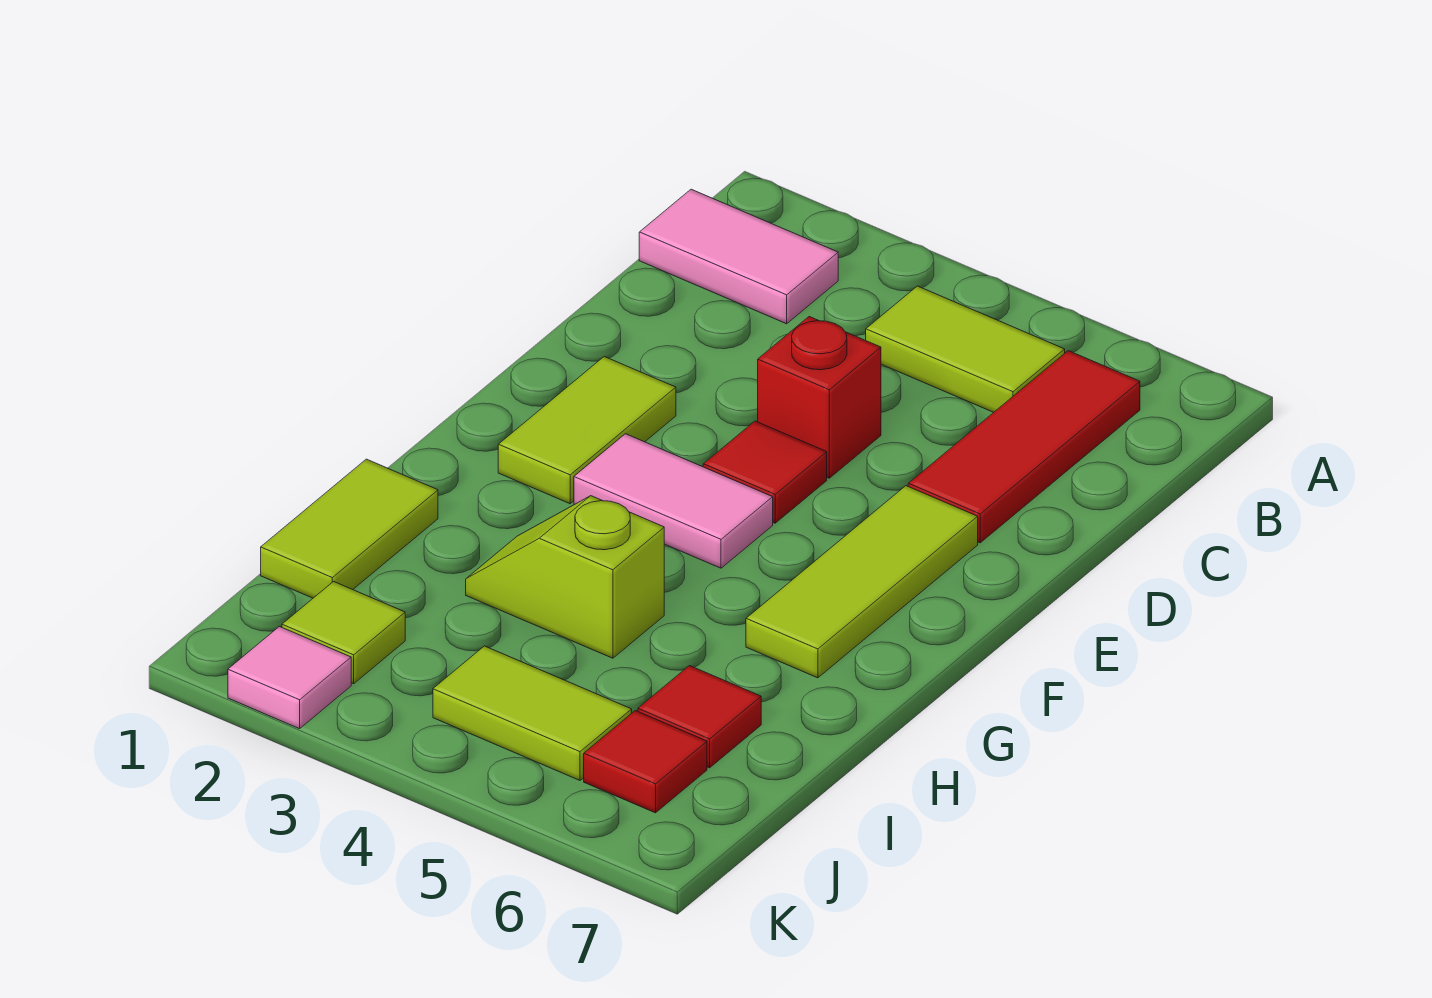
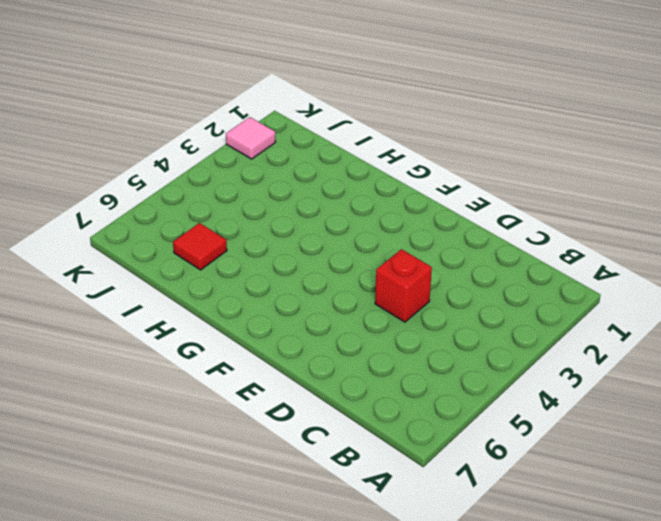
none -> pink tile B1:B2 level 1
none -> lime tile B4:B5 level 1
none -> red tile B6:D6 level 1

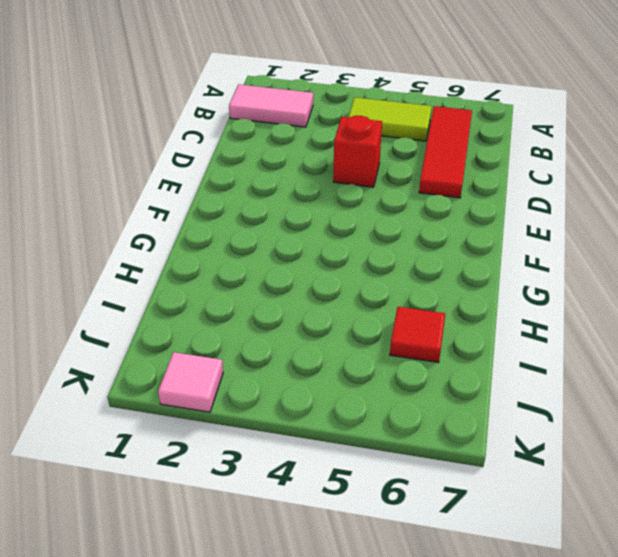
none -> lime tile E2:F2 level 1
none -> red tile E4 level 1
none -> lime tile E6:G6 level 1

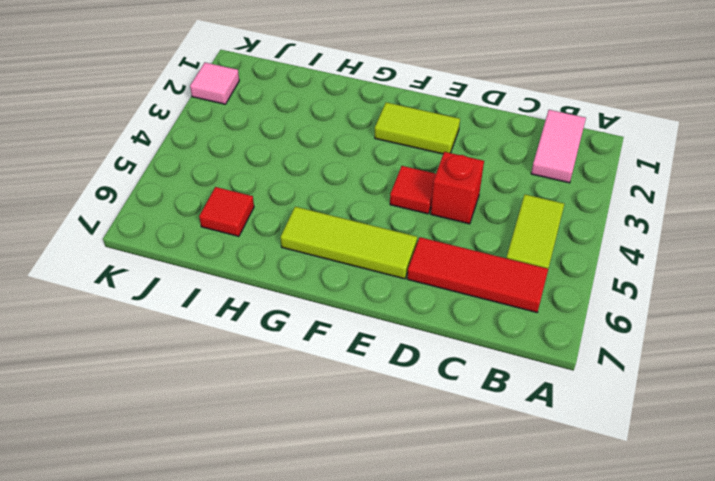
none -> pink tile F3:F4 level 1
none -> lime tile H1:I1 level 1
none -> lime slope H3:H4 level 1 top 4

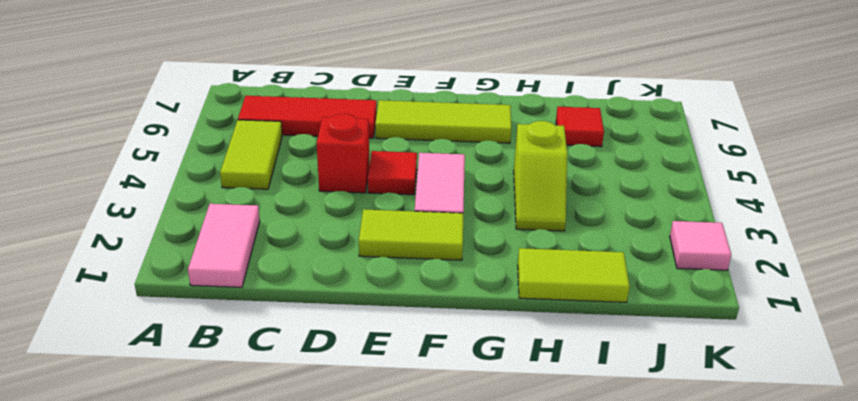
none -> lime tile J2 level 1
none -> lime tile J4:J5 level 1
none -> red tile J6 level 1

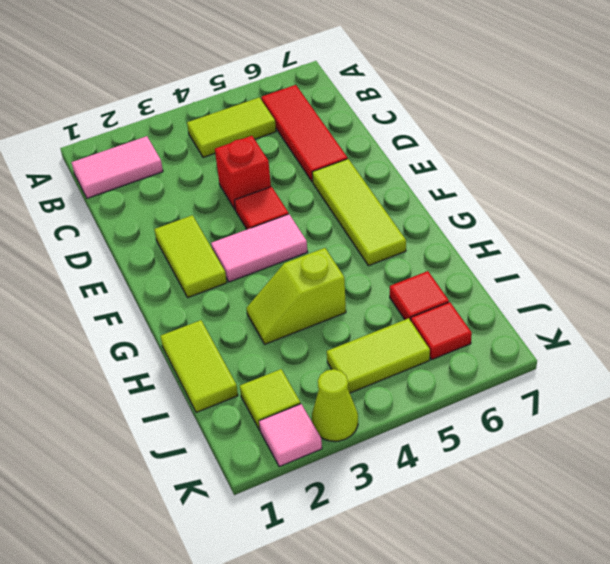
lime cone K3 level 1 -> none

